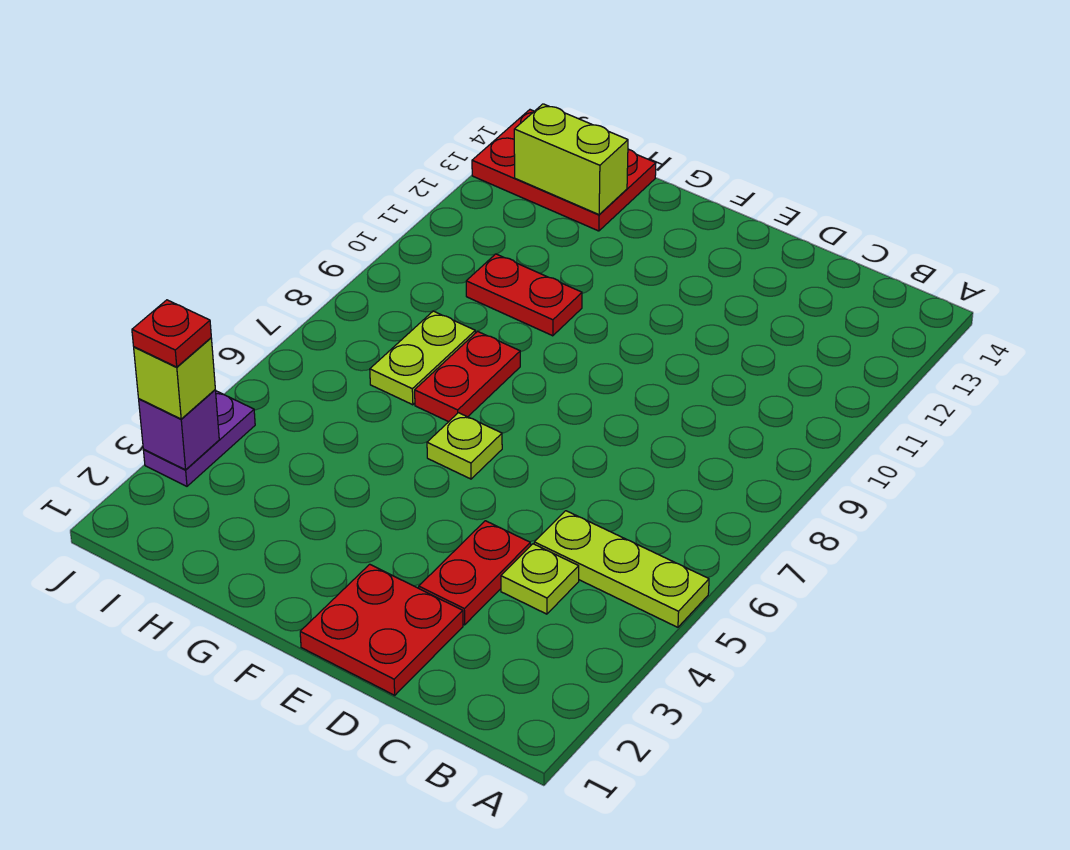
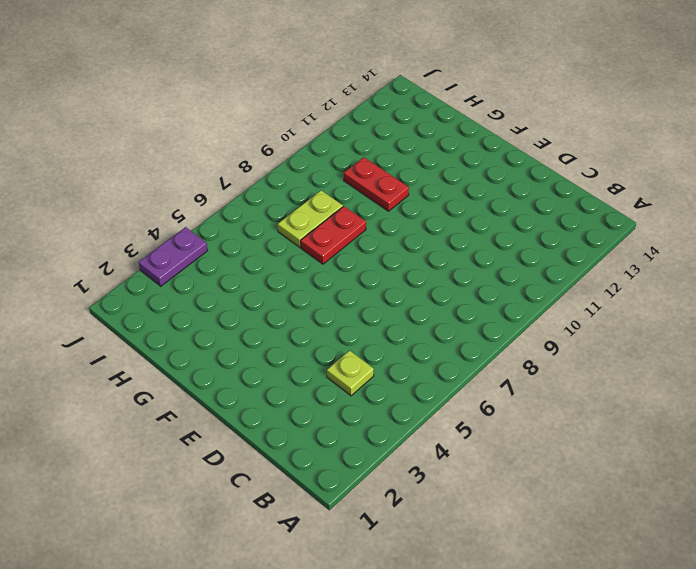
none -> lime plate A5:C5 level 1
none -> red plate D1:E2 level 1
none -> red plate D3:D4 level 1

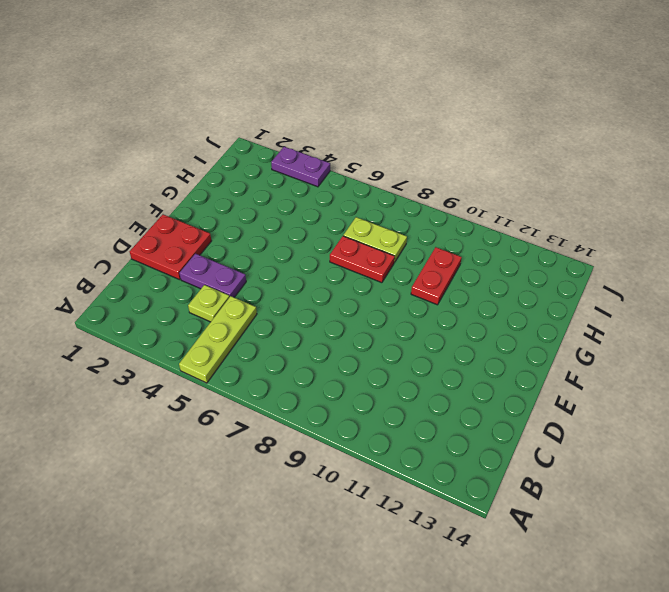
purple plate D3:D4 level 1 -> red plate D3:D4 level 1
none -> lime plate F6 level 1
none -> red plate H13:J14 level 1
none -> lime brick H13:I13 level 2

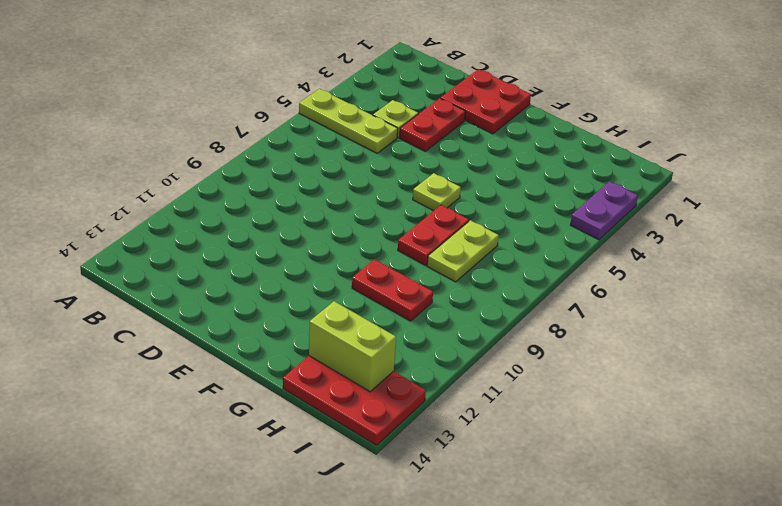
none -> purple brick J3 level 2
none -> lime brick J3 level 3
none -> red plate J3 level 4

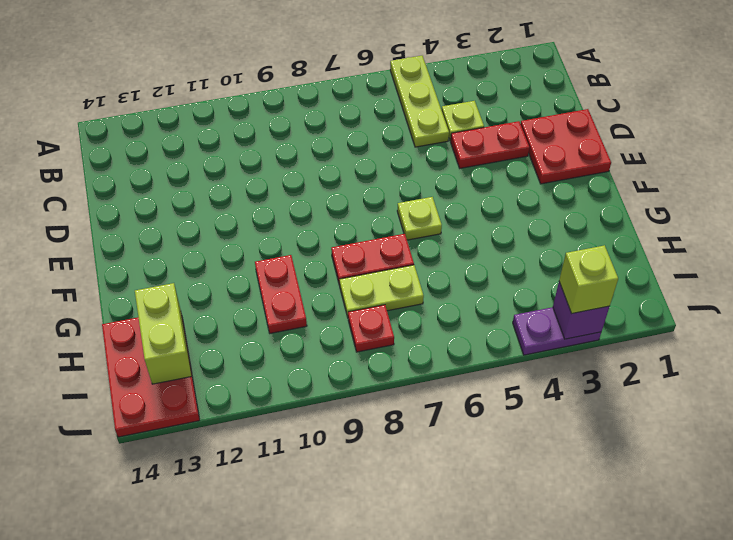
red plate I8 level 1 -> red plate J3 level 4

